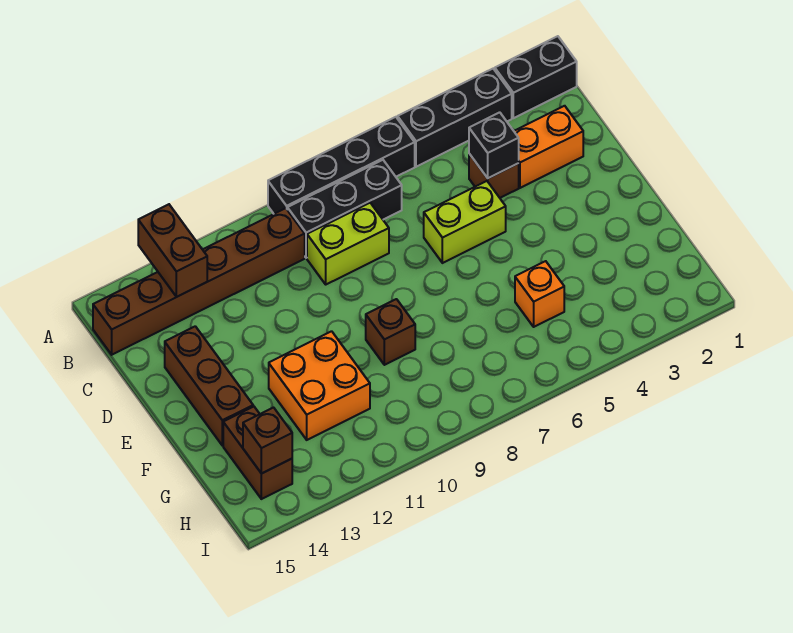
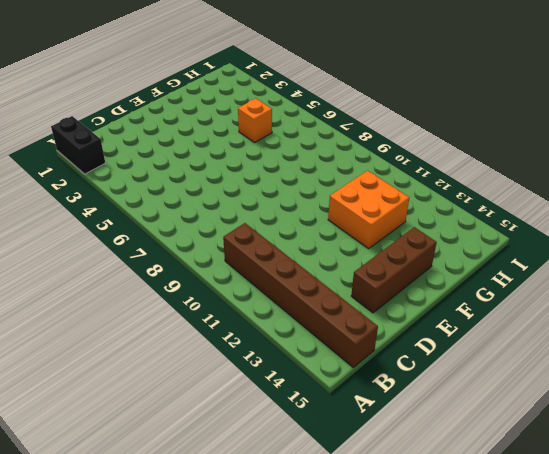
none -> black brick A3:A5 level 1
none -> black brick A6:A9 level 1
none -> black brick B7:B9 level 1

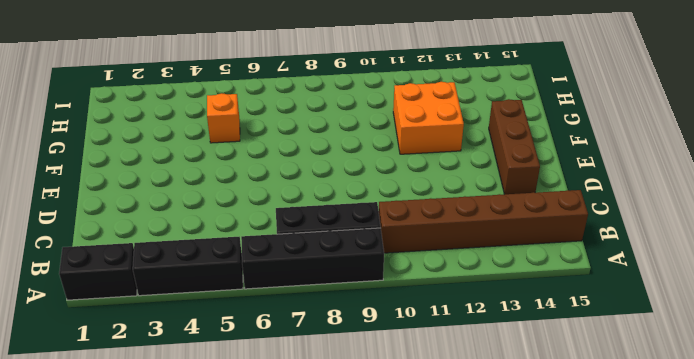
none -> orange brick C2:C3 level 1
none -> brown brick C4 level 1
none -> lime brick C8:C9 level 1

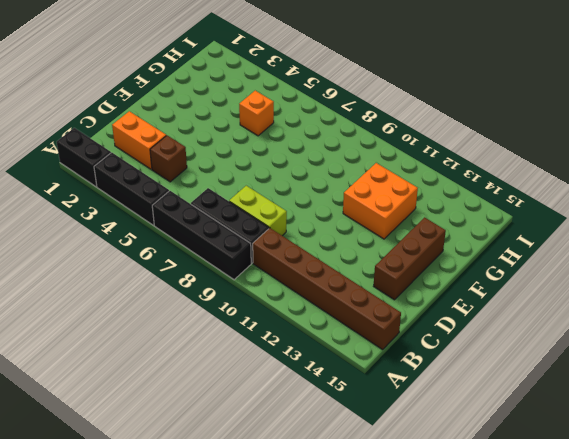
none -> lime brick D5:D6 level 1
none -> brown brick F9 level 1
none -> brown brick G14:H14 level 1

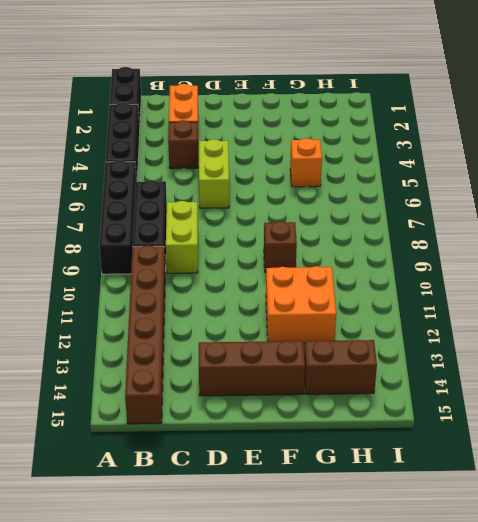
none -> brown brick A13:B13 level 2
none -> black brick C4 level 2
none -> brown brick H14 level 2

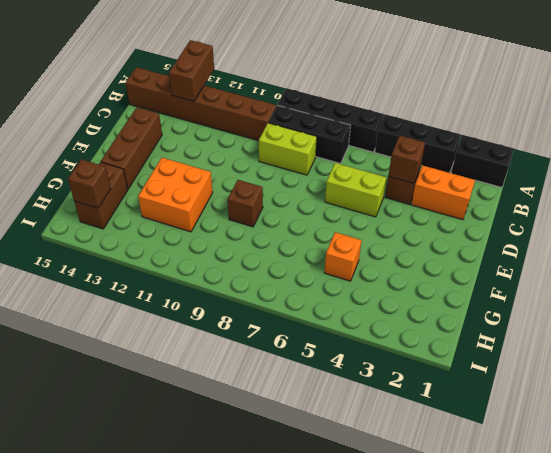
brown brick C4 level 2 -> black brick C4 level 2

